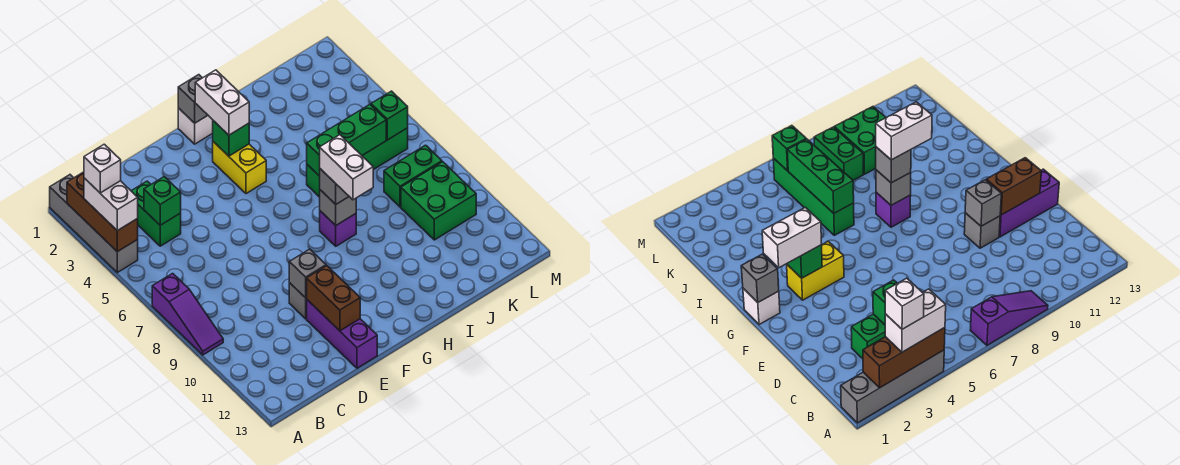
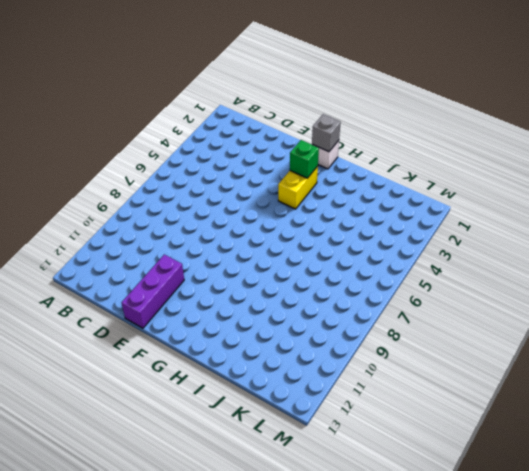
none -> grey brick A1:A4 level 1
none -> purple slope A7:A9 level 1 top 7
none -> green brick C3:C4 level 1

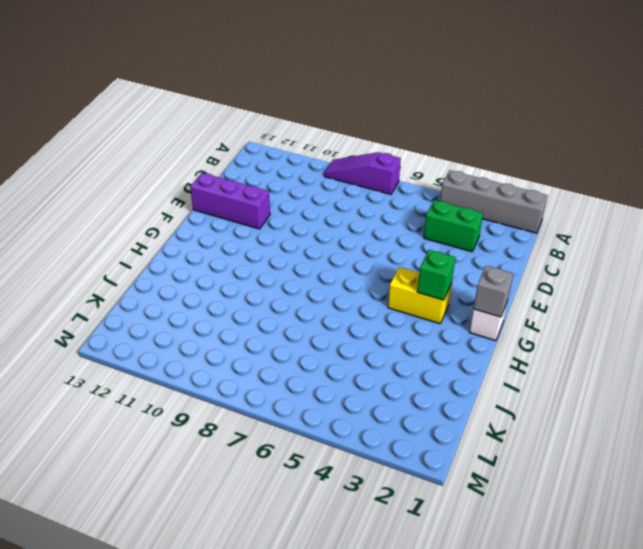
none -> grey brick E10 level 1
none -> purple brick H8 level 1
none -> green brick I6:L6 level 1

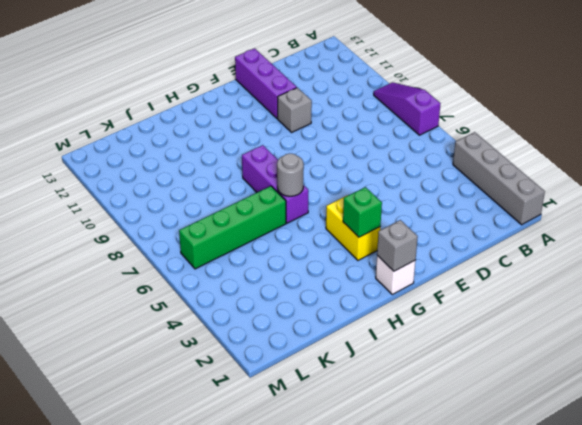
purple brick H6:H8 level 1 -> purple brick H8 level 1
grey round brick H6 level 2 -> none
none -> green brick C3:C4 level 1
none -> green brick K8:L8 level 1
none -> green brick K9:L10 level 1

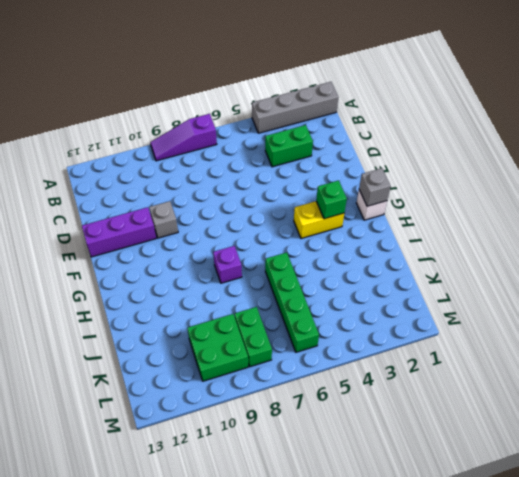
none -> brown brick A2:A4 level 2
none -> green brick C4 level 2
none -> grey brick E10 level 2

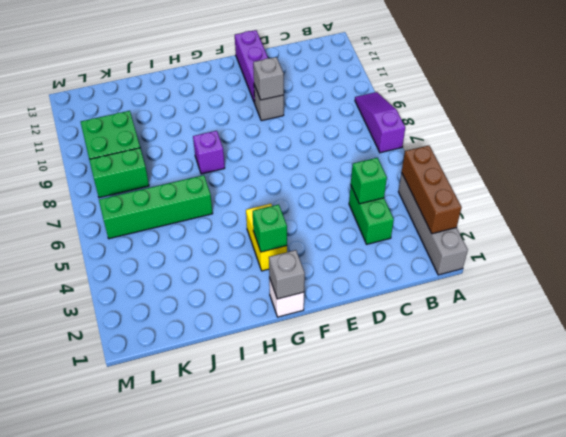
none -> brown brick E11:E12 level 2
none -> grey brick H8 level 2
none -> green brick I6:K6 level 2

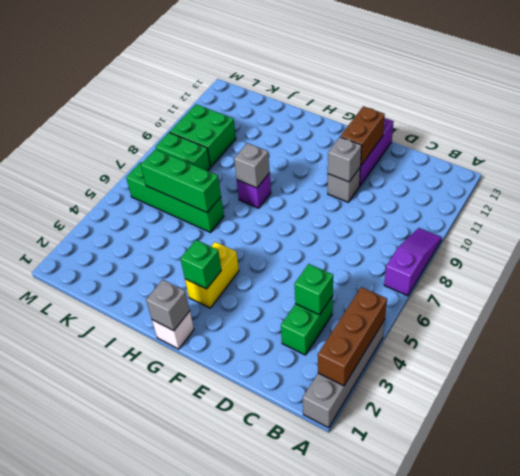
none -> green brick L6 level 2
none -> white brick A3:A4 level 3
none -> white brick G2:G3 level 3

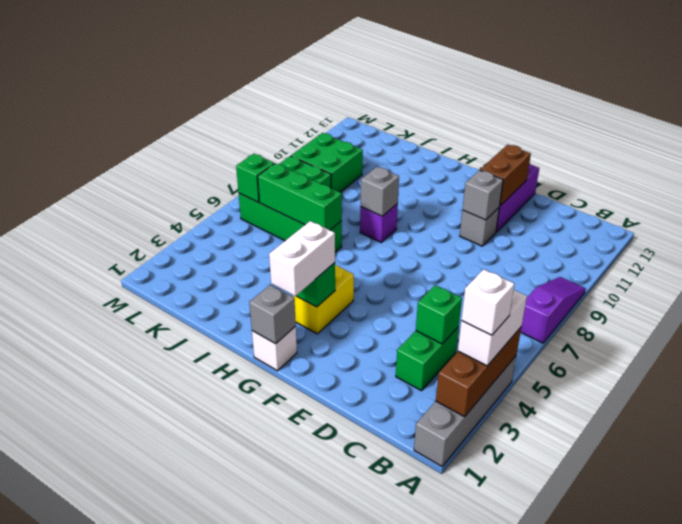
none -> grey brick H8 level 3
none -> white brick H8:H9 level 4

